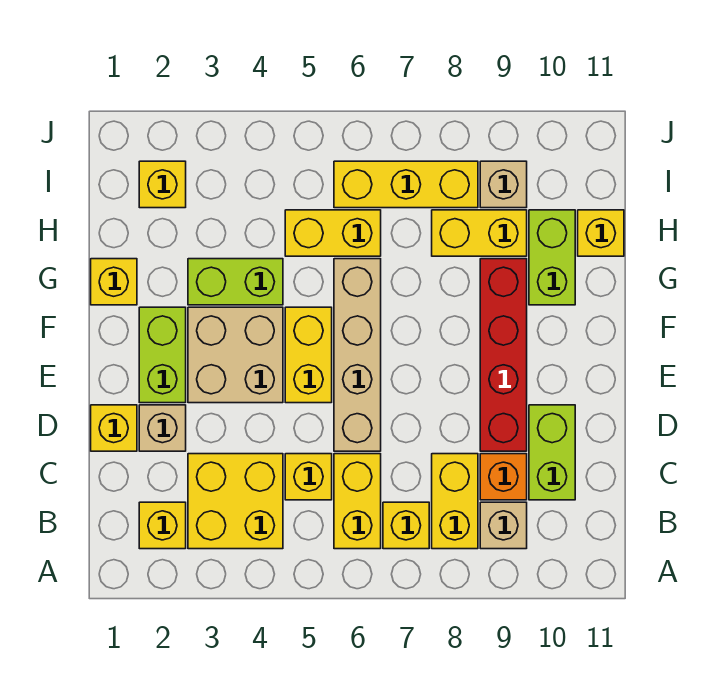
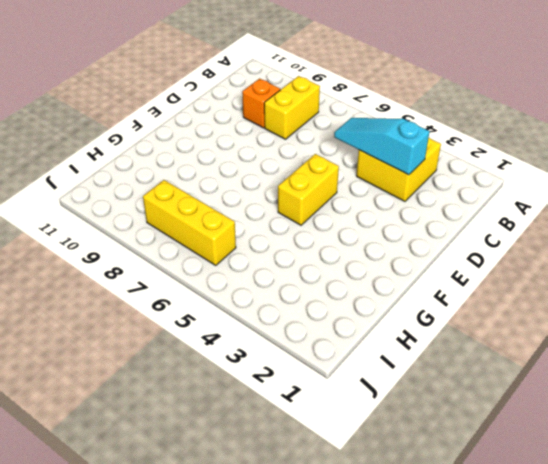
cyan slope C3:C5 level 2 top 3 -> none
none -> yellow brick B2 level 1
none -> yellow brick B6:C6 level 1
none -> yellow brick B7 level 1

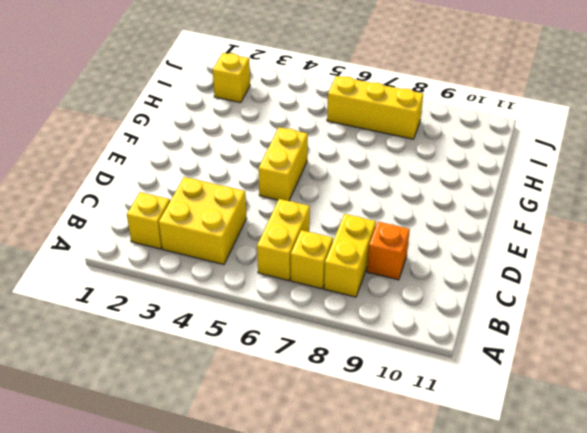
none -> tan brick B9 level 1
none -> yellow brick C5 level 1
none -> lime brick C10:D10 level 1

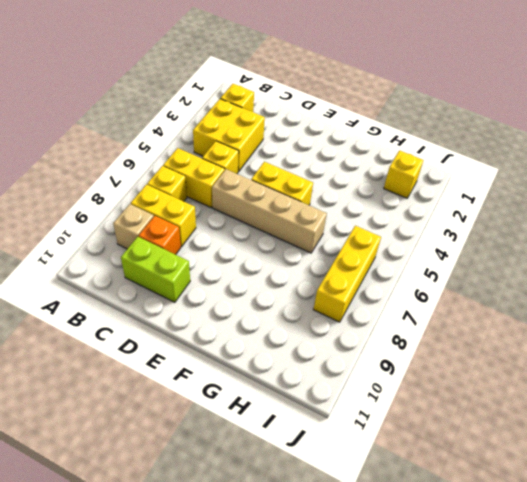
none -> yellow brick D1 level 1
none -> tan brick D2 level 1
none -> red brick D9:G9 level 1

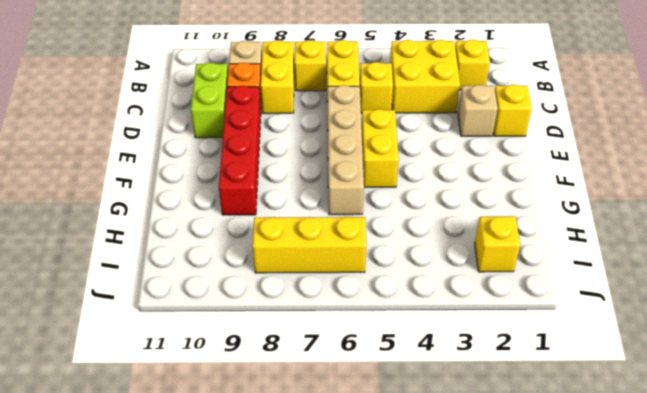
none -> lime brick E2:F2 level 1
none -> tan brick E3:F4 level 1
none -> yellow brick G1 level 1

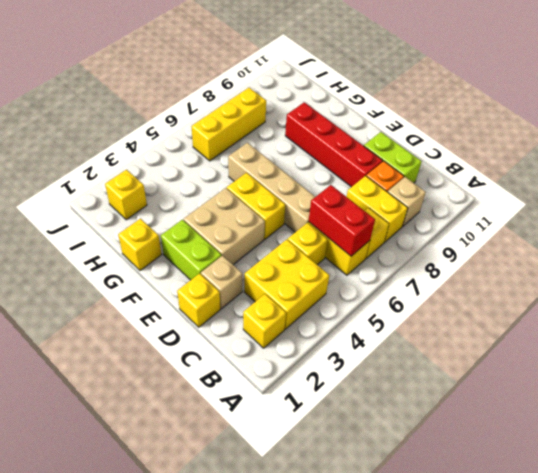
red brick B6:C6 level 2 -> none
none -> lime brick G3:G4 level 1
none -> lime brick G10:H10 level 1
none -> yellow brick H5:H6 level 1

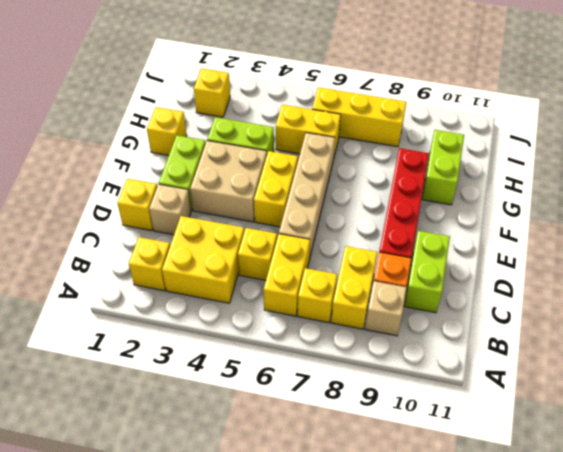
none -> yellow brick H8:H9 level 1
none -> yellow brick H11 level 1
none -> tan brick I9 level 1

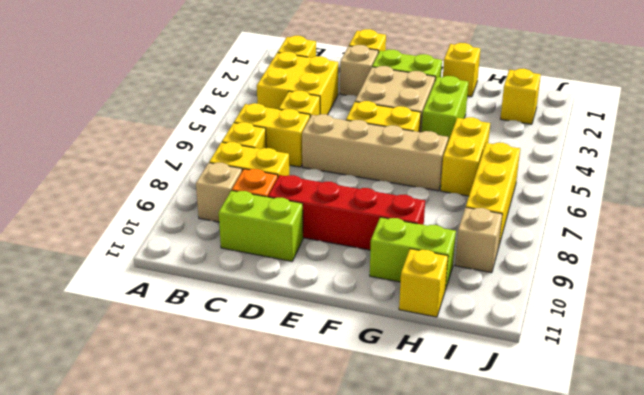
none -> yellow brick H8:H9 level 1

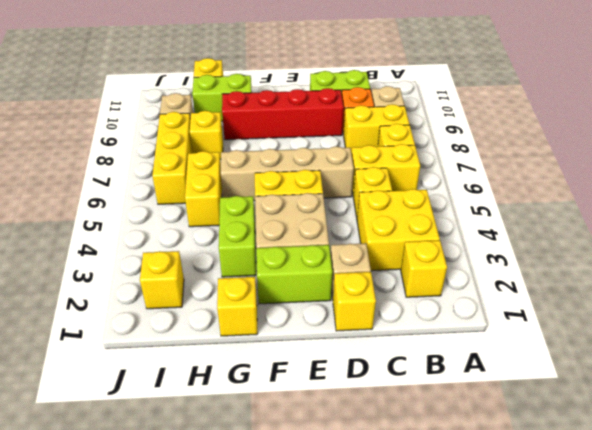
yellow brick H8 level 1 -> yellow brick H8:H9 level 1

